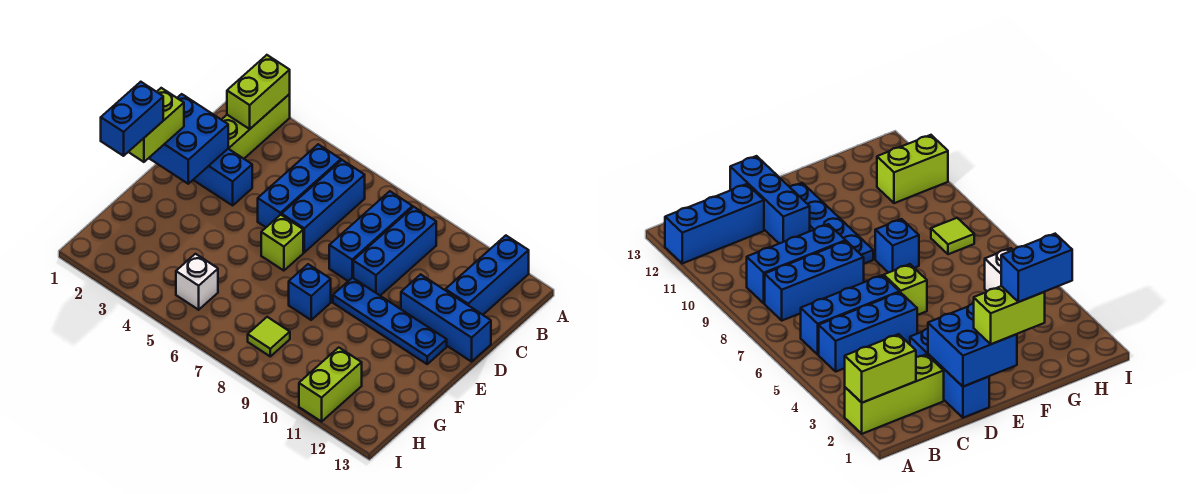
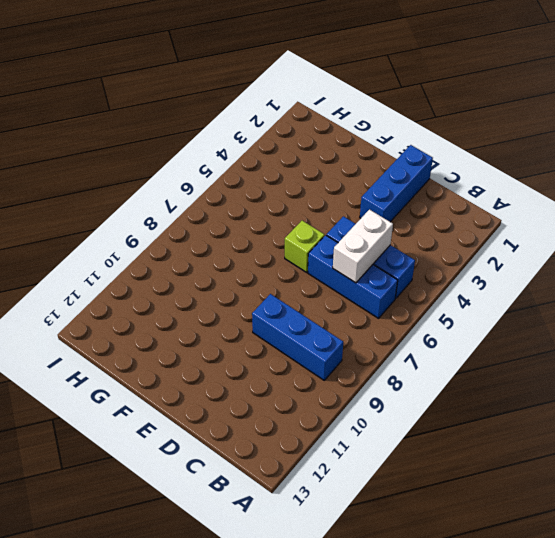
white brick C5:C6 level 2 -> none
none -> lime brick A2:C2 level 1
none -> blue brick A12:C12 level 1
none -> blue brick B8:D8 level 1

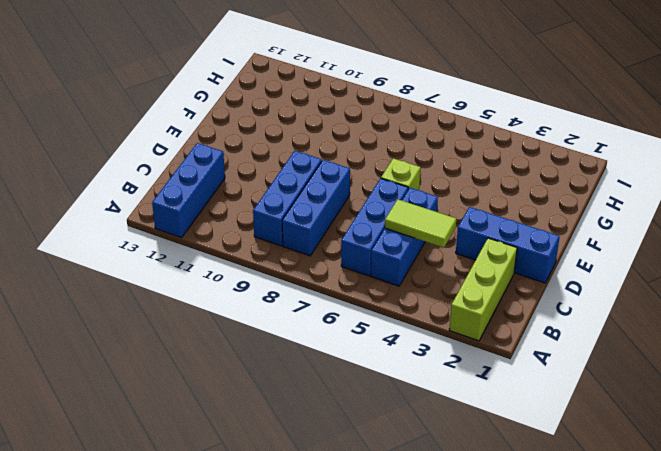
lime tile C4:C5 level 2 -> none
none -> blue brick D11:D13 level 1
none -> blue plate E9:E12 level 1
none -> blue brick F8 level 1

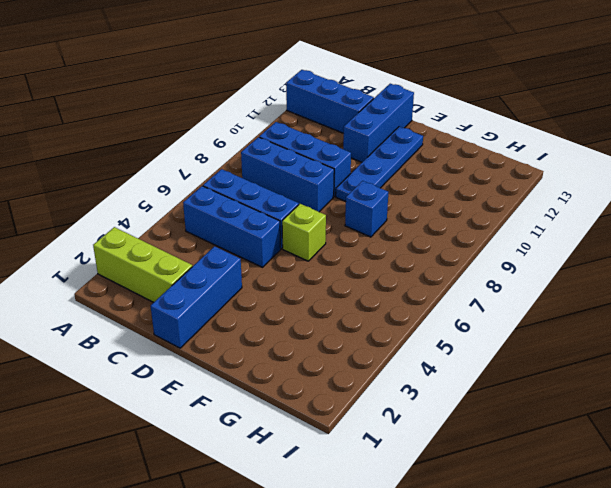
none -> white brick H5 level 1
none -> lime tile H8 level 1
none -> lime brick H11:I11 level 1

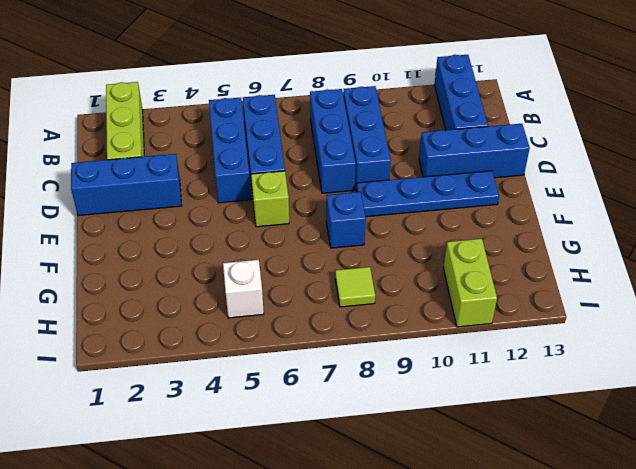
none -> lime brick A2:B2 level 2
none -> blue brick D1:E2 level 2
none -> lime brick E1:F1 level 3

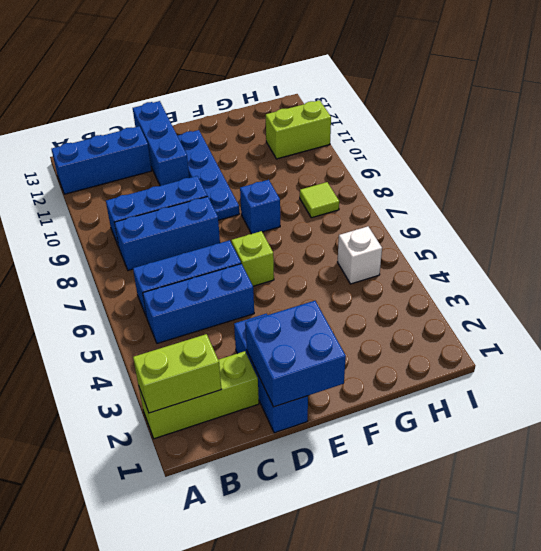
none -> lime brick E1:F1 level 3
none -> blue brick F1:G1 level 4

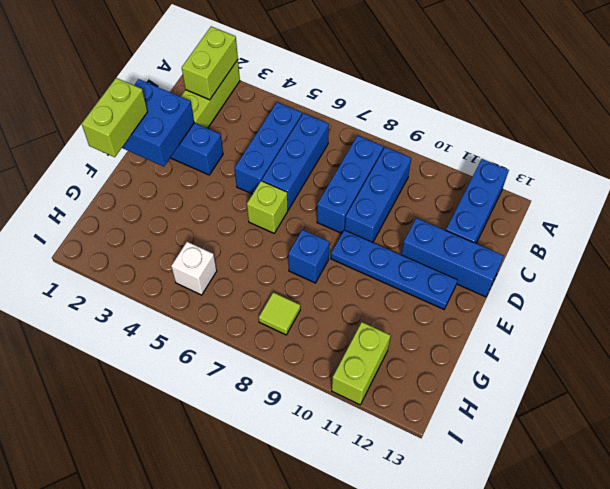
none -> blue brick F1:G1 level 4

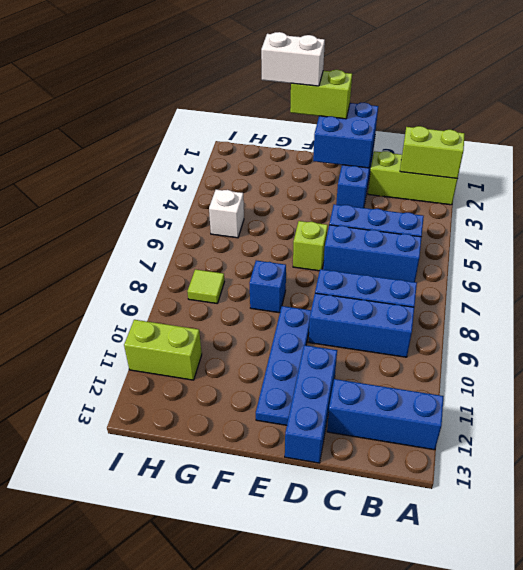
white brick F1:G1 level 4 -> blue brick F1:G1 level 4

